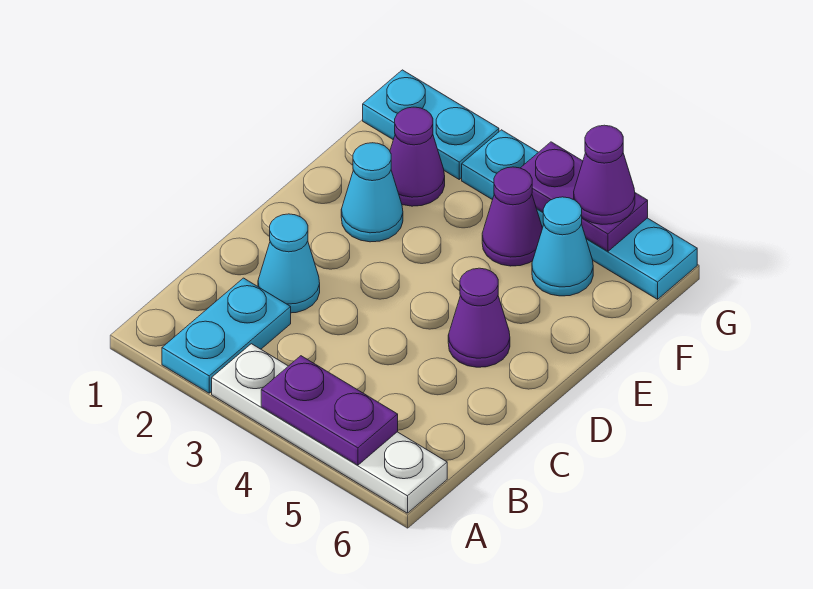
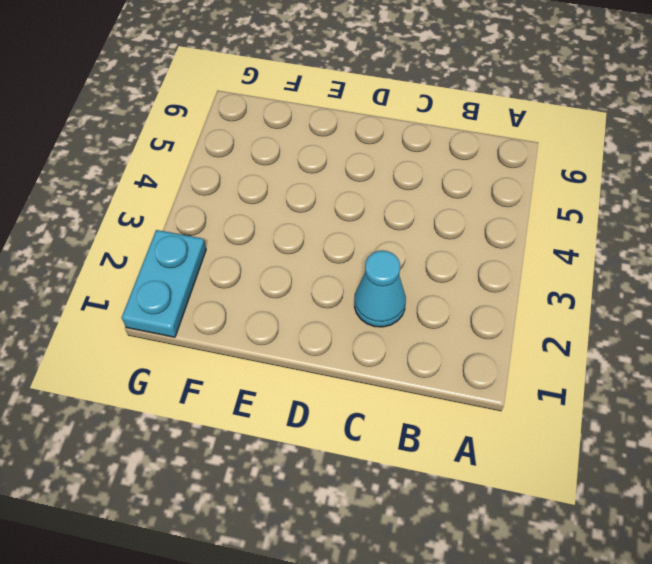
none -> cyan plate A2:B2 level 1
none -> white plate A3:A6 level 1
none -> purple cone D5 level 1

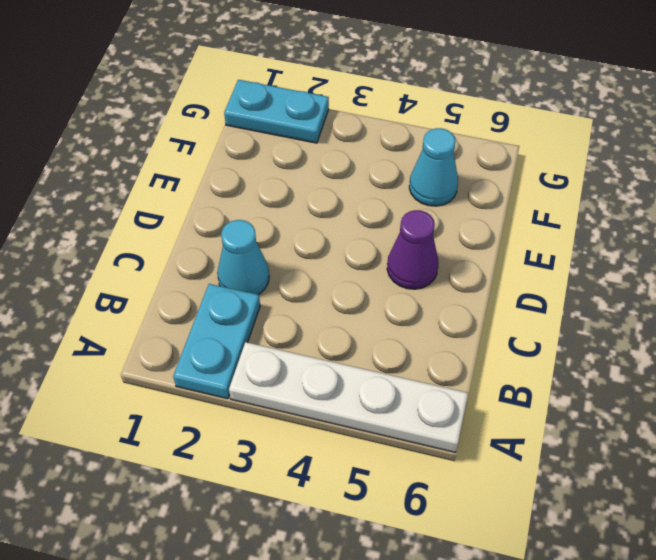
none -> cyan cone E2 level 1
none -> purple cone F2 level 1
none -> purple cone F4 level 1

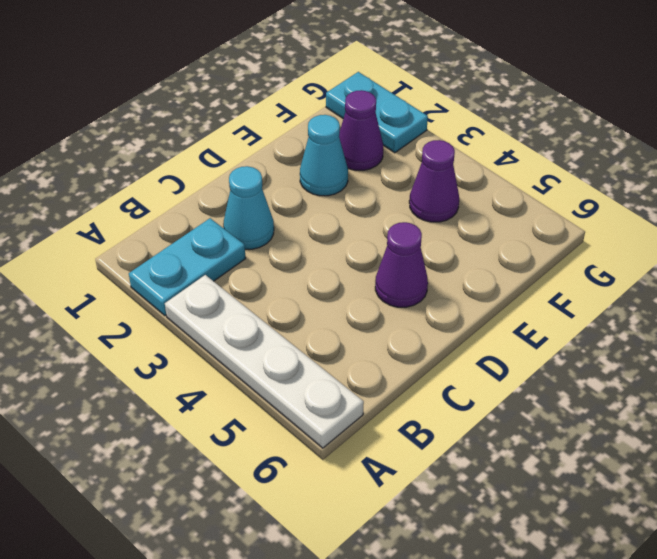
none -> cyan cone F5 level 1
none -> cyan plate G3:G6 level 1
none -> purple plate A4:A5 level 2

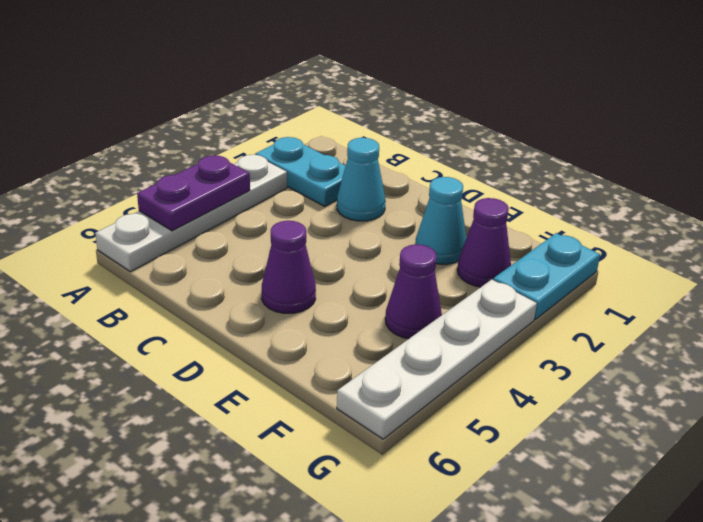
white plate G3:G6 level 1 -> cyan plate G3:G6 level 1
none -> cyan cone F5 level 1
none -> purple plate G4:G5 level 2
none -> purple cone G5 level 3

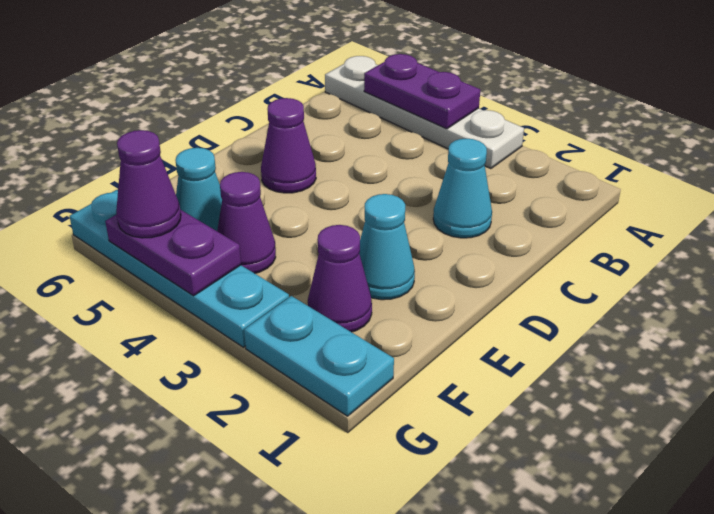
none -> cyan plate A2:B2 level 1

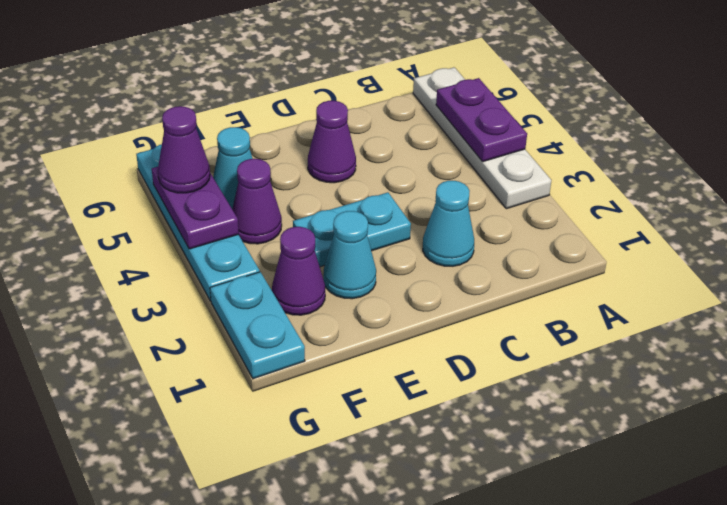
cyan plate D3:E3 level 1 -> cyan plate A2:B2 level 1

